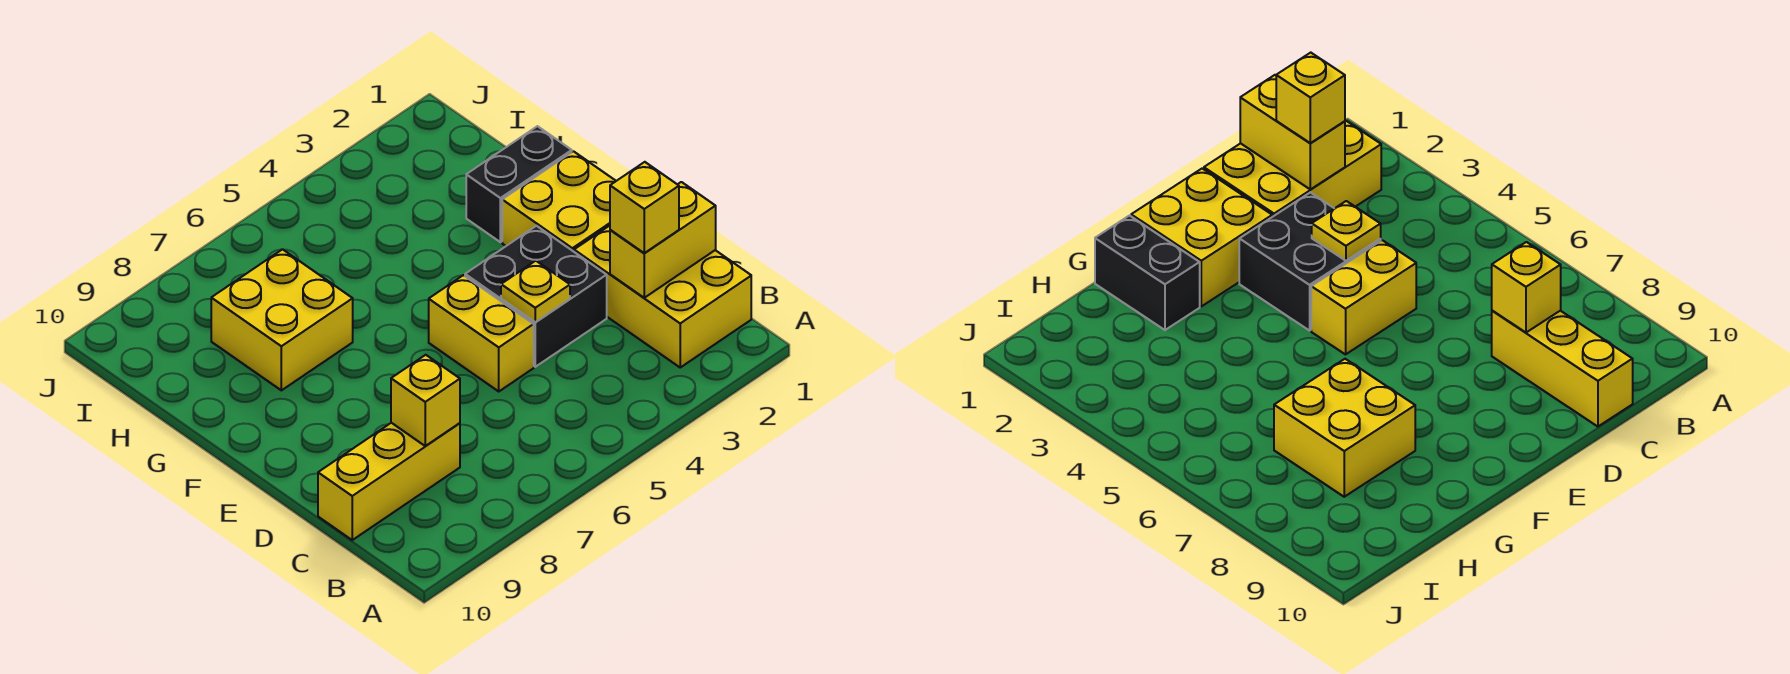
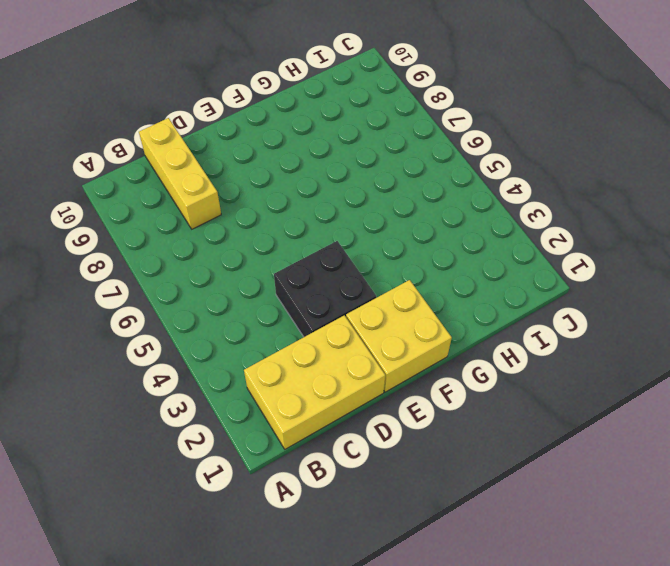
none -> yellow brick D5:E5 level 1
none -> black brick G1:G2 level 1

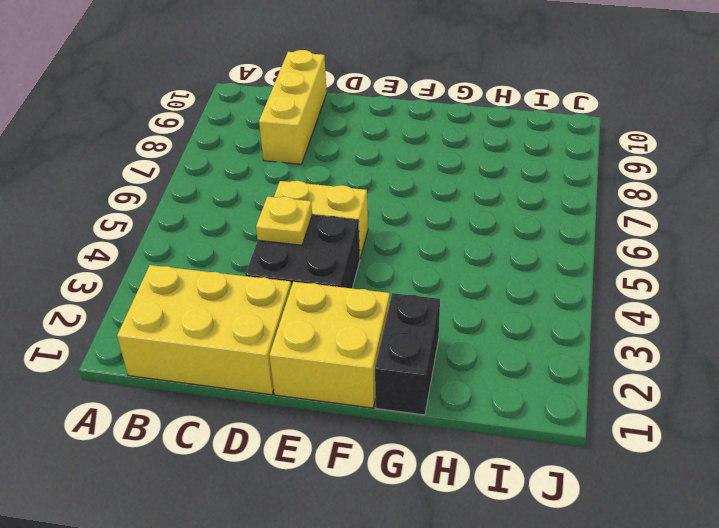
none -> yellow brick G7:H8 level 1
none -> yellow brick C1:C2 level 2

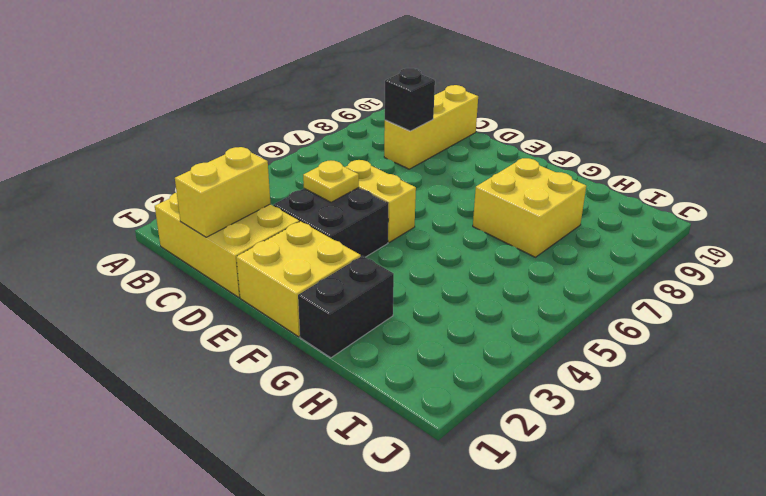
black brick C8 level 2 -> yellow brick C8 level 2
none -> yellow brick C2 level 3

